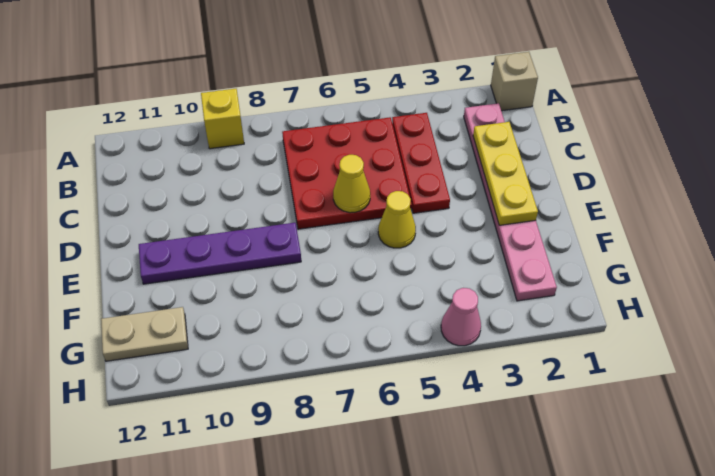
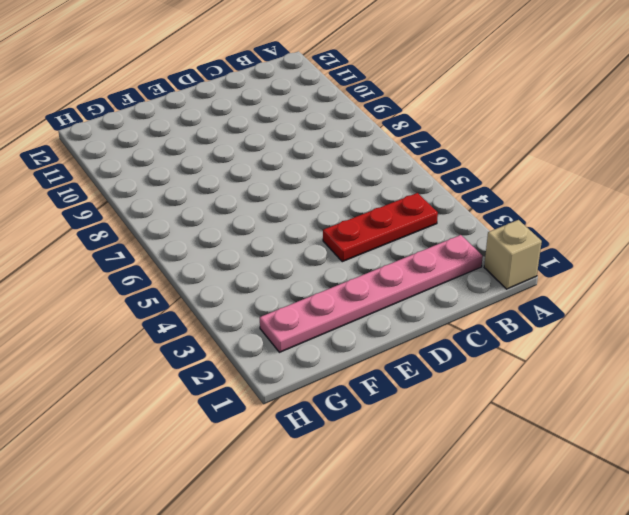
none -> yellow brick A9 level 1
none -> red plate B5:D7 level 1

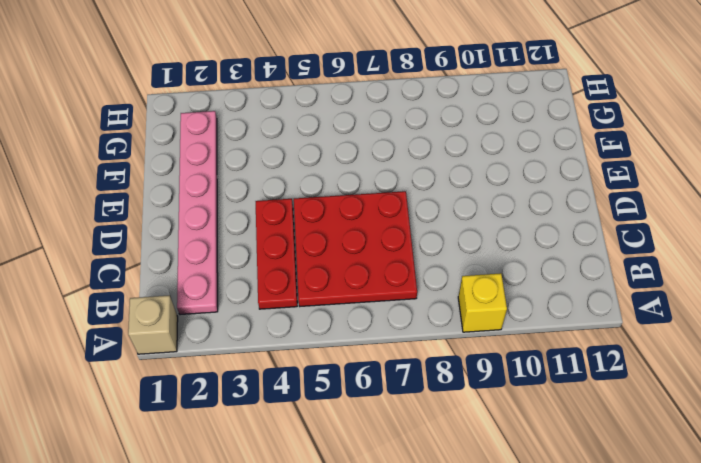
none -> yellow cone E5 level 1
none -> purple plate E8:E11 level 1

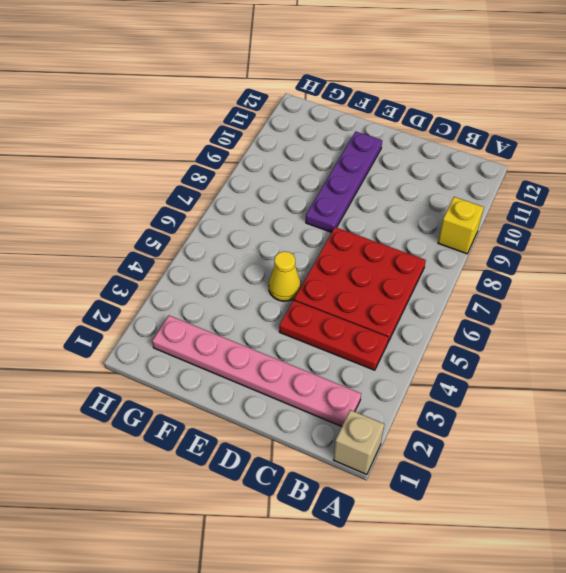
none -> tan plate G11:G12 level 1
none -> pink cone H4 level 1

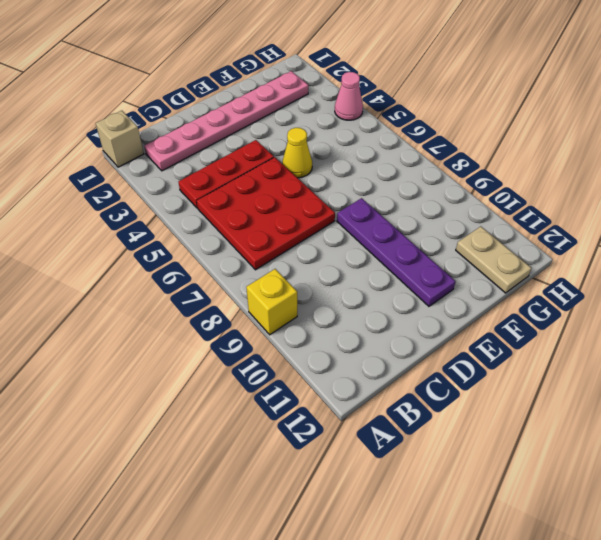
none -> yellow plate C2:E2 level 2
none -> yellow cone D6 level 2

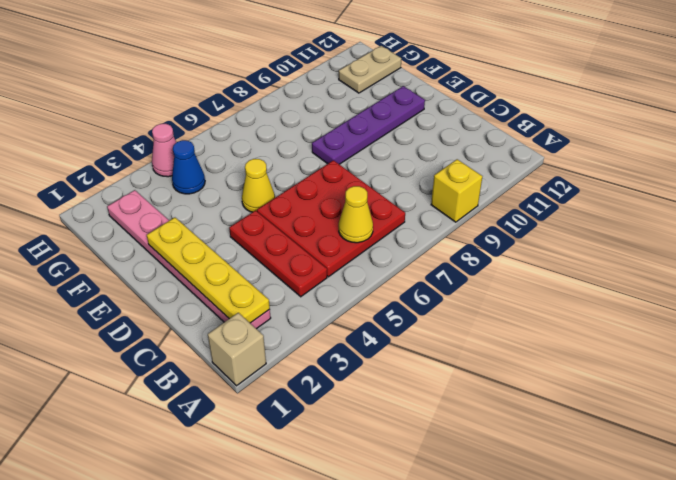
yellow plate B2:E2 level 2 -> yellow plate C2:E2 level 2
yellow cone B6 level 2 -> yellow cone D6 level 2
blue cone G4 level 1 -> none

